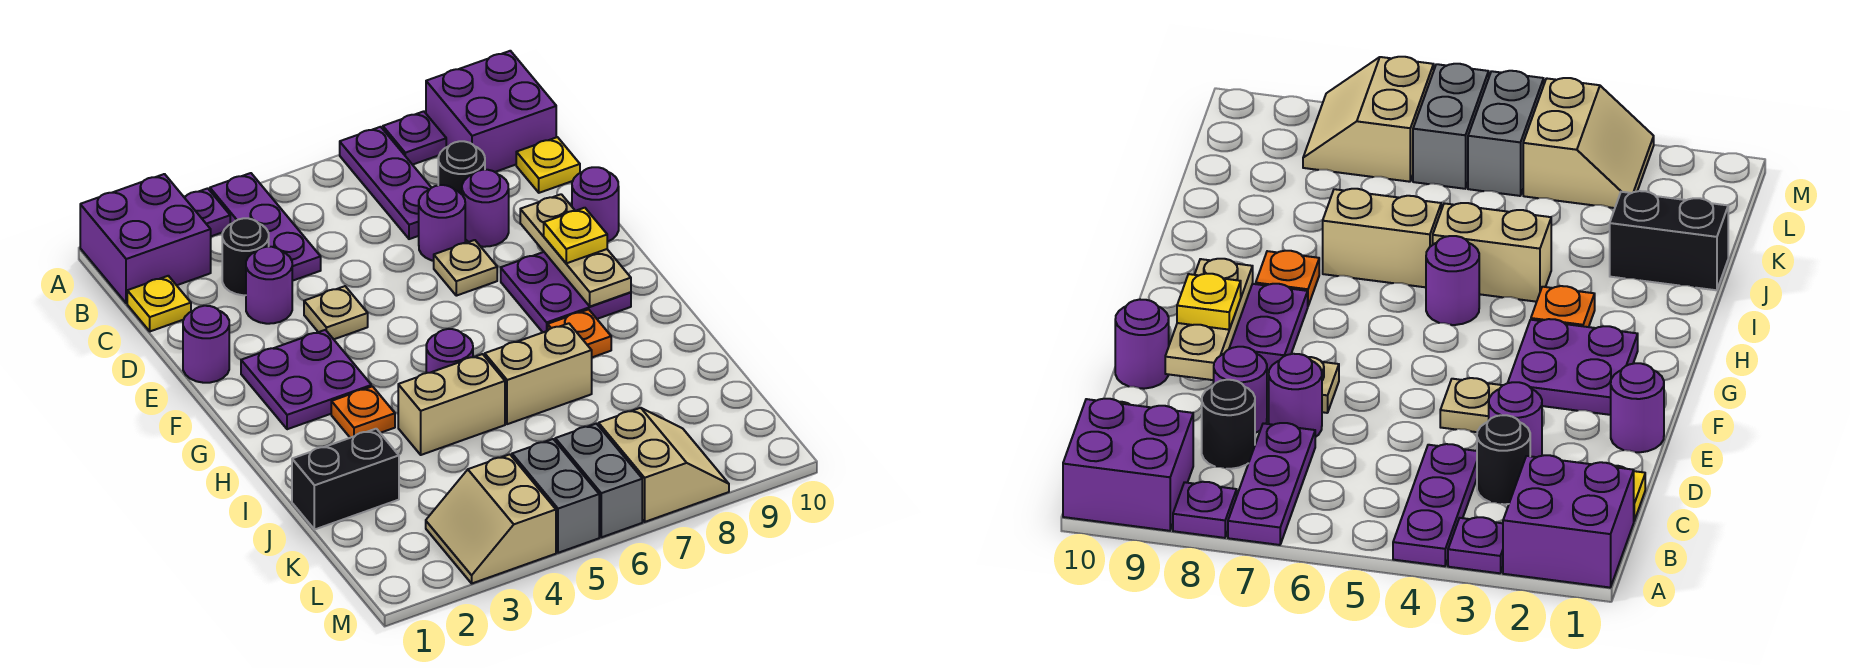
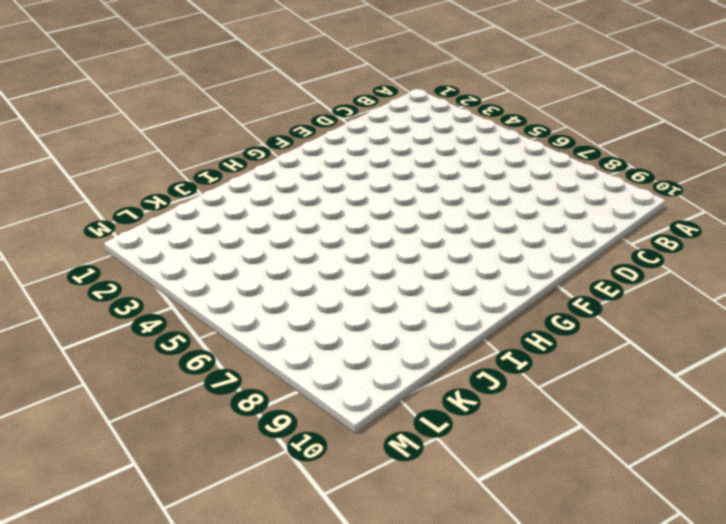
none -> purple brick A1:B2 level 1
none -> purple plate A3 level 1
none -> purple plate A4:C4 level 1
none -> purple plate A7:C7 level 1

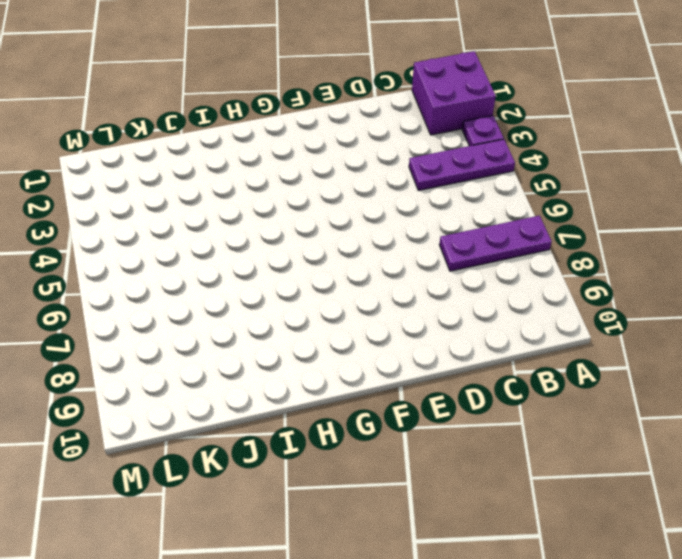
none -> purple plate A8 level 1
none -> purple brick A9:B10 level 1
none -> yellow plate C1 level 1
none -> black round brick C3 level 1

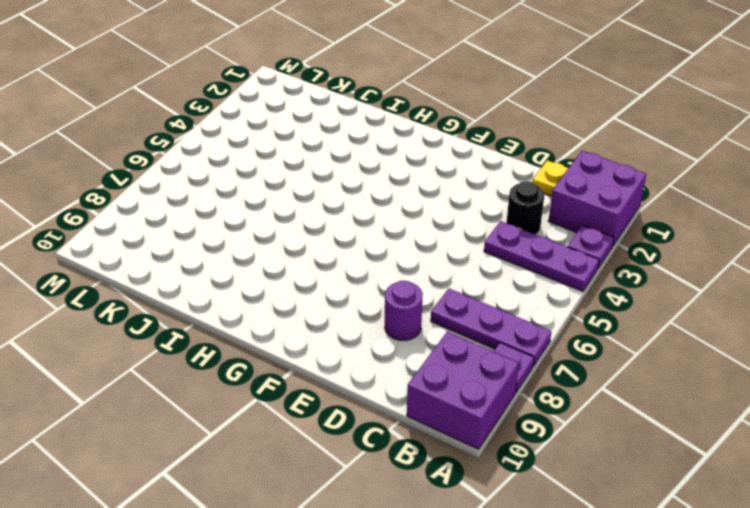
none -> black round brick C8 level 1
none -> yellow plate C10 level 1
none -> purple round brick D3 level 1
none -> purple round brick D7 level 1

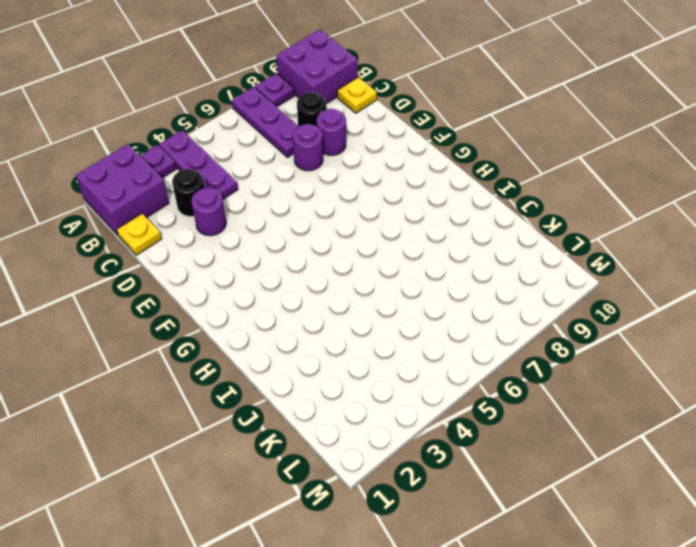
none -> purple round brick E1 level 1
none -> tan plate E4 level 1
none -> tan plate E7 level 1
none -> purple round brick E10 level 1

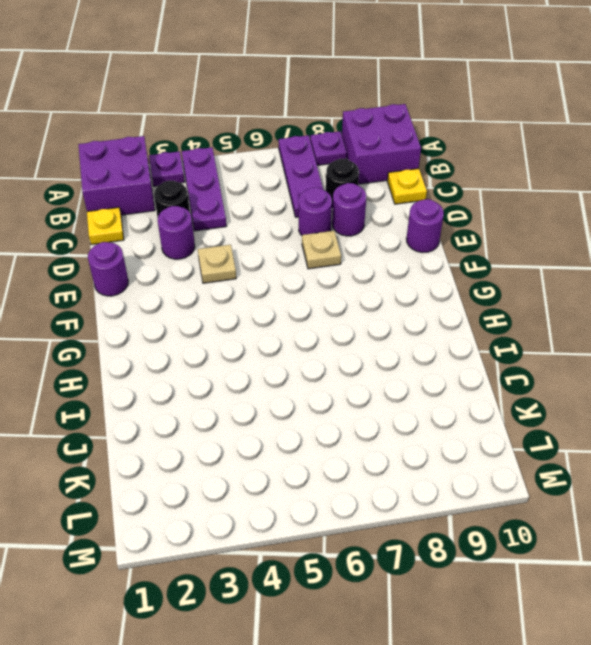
none -> purple plate F2:G3 level 1
none -> purple plate F8:G9 level 1
none -> orange plate H3 level 1
none -> purple round brick H5 level 1

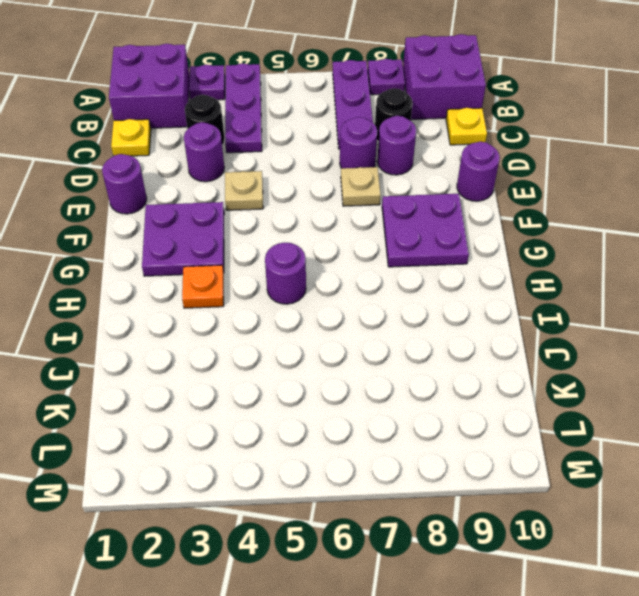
none -> orange plate H8 level 1
none -> tan brick I4:I5 level 1
none -> tan brick I6:I7 level 1
none -> black brick J1:J2 level 1

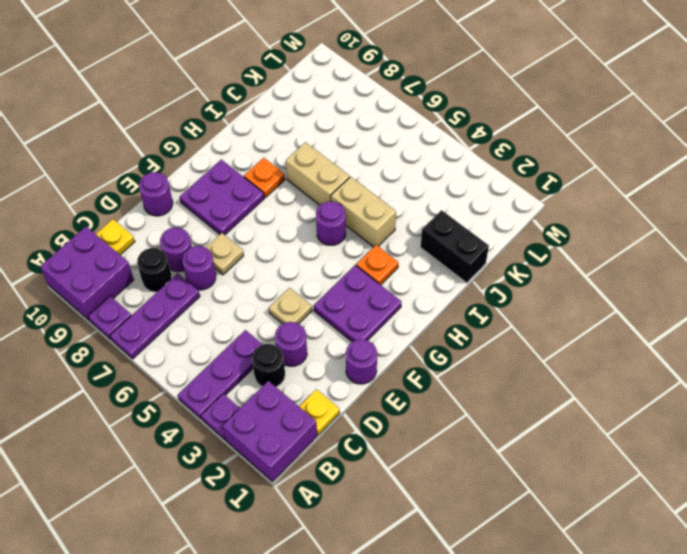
none -> tan slope L3:M4 level 1 top 4
none -> grey brick L5:M5 level 1
none -> grey brick L6:M6 level 1
none -> tan slope L7:M8 level 1 top 7

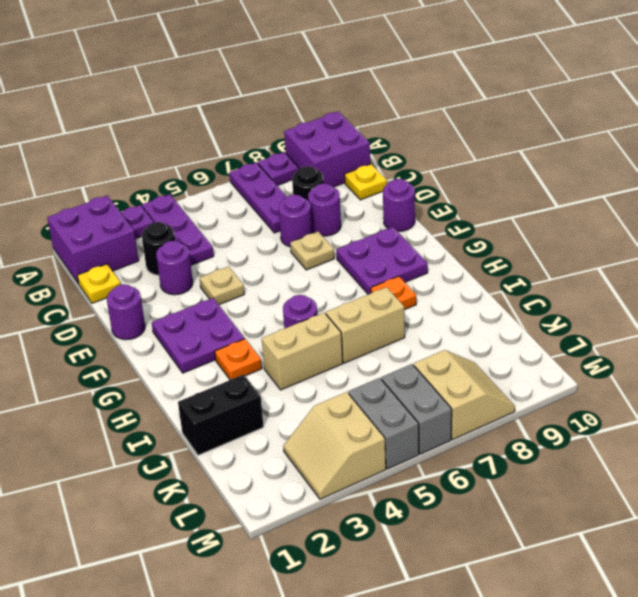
none -> tan plate E9:G9 level 2
none -> yellow plate F9 level 3

